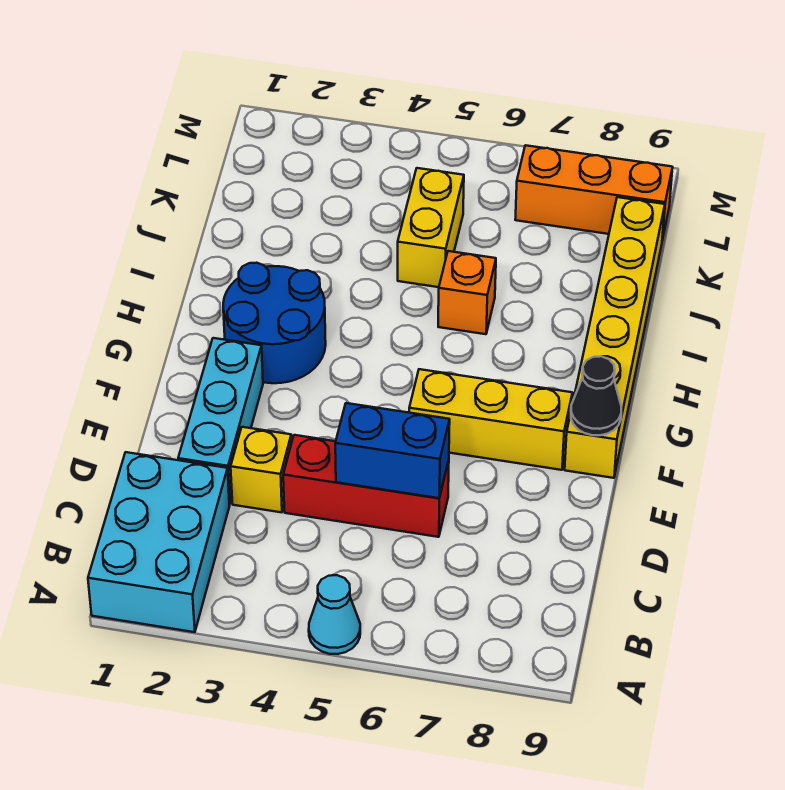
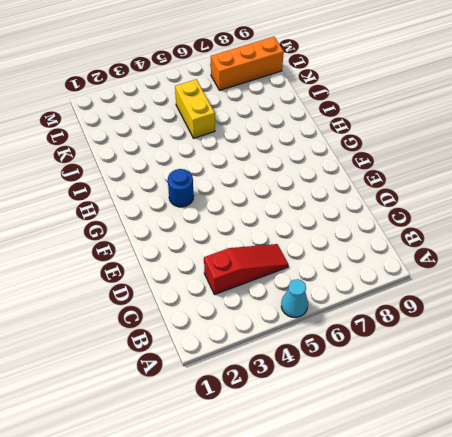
red slope C3:C5 level 1 top 3 -> none
blue round brick G3 level 1 -> blue round brick G2:H3 level 1
none -> cyan brick A1:C2 level 1
none -> cyan brick D2:F2 level 1
none -> yellow brick D3 level 1

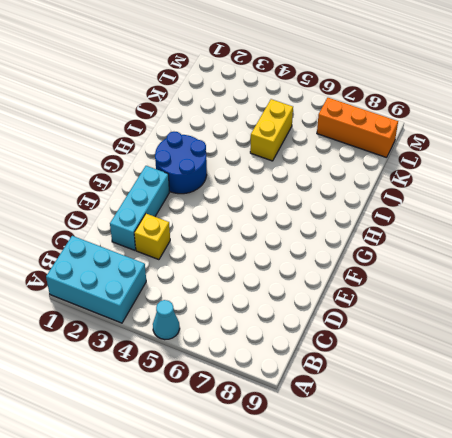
cyan brick A1:B3 level 1 -> cyan brick A1:C2 level 1
none -> red brick D4:D6 level 1
none -> yellow brick F6:F8 level 1
none -> yellow brick F9:K9 level 1

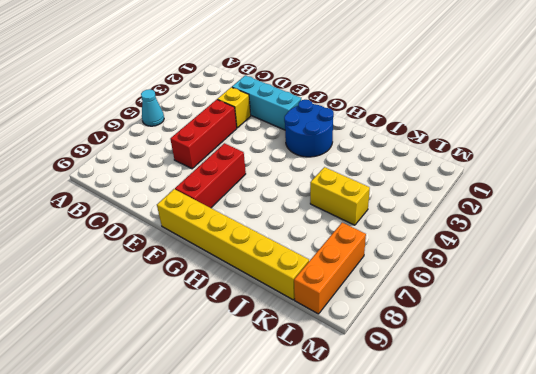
red brick F6:F8 level 1 -> yellow brick F6:F8 level 1
none -> cyan brick A1:C2 level 1
none -> orange brick I6 level 1
none -> blue brick D5:D6 level 2

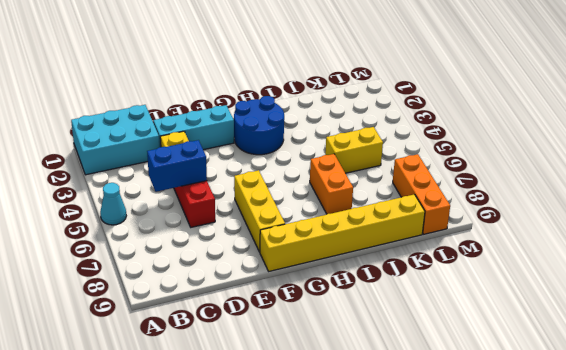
blue brick C5:D5 level 2 -> blue brick D5:D6 level 2
orange brick I6:I7 level 1 -> orange brick I6 level 1
none -> black cone F9 level 2

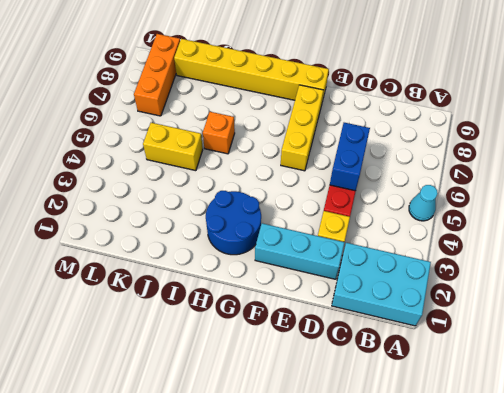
none -> black cone F9 level 2

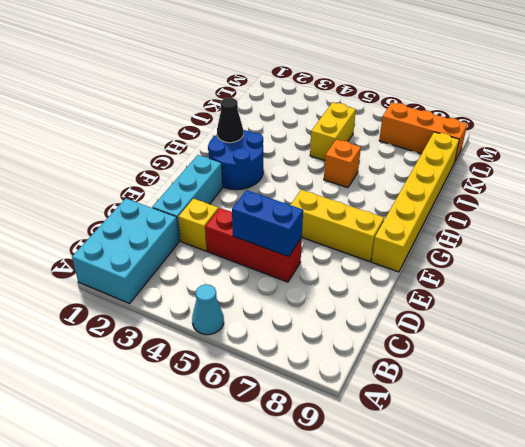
black cone H2 level 2 -> black cone F9 level 2

